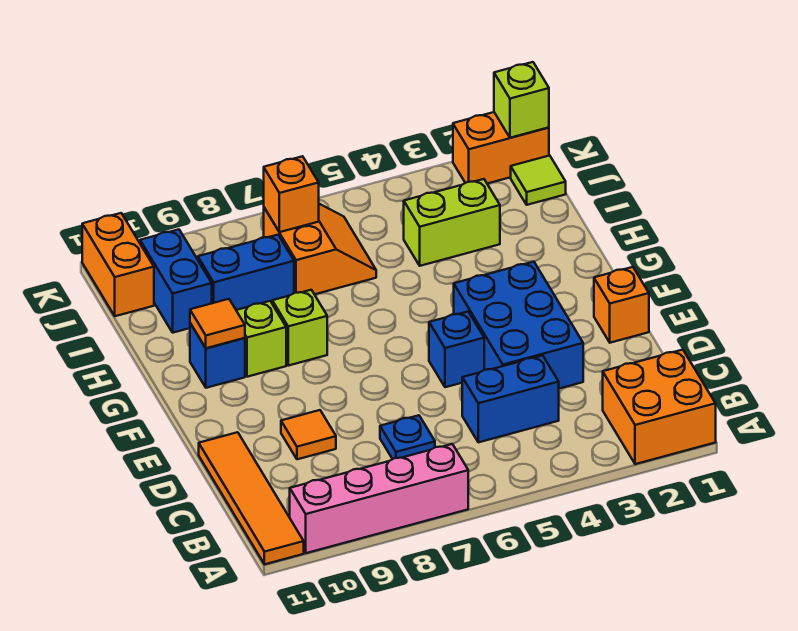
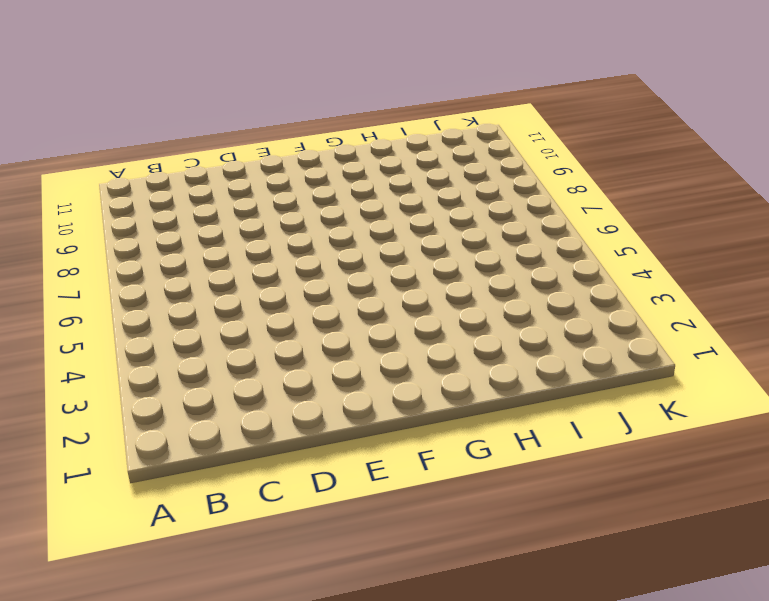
none -> orange brick A1:B2 level 1
none -> pink brick A7:A10 level 1
none -> orange tile A11:D11 level 1

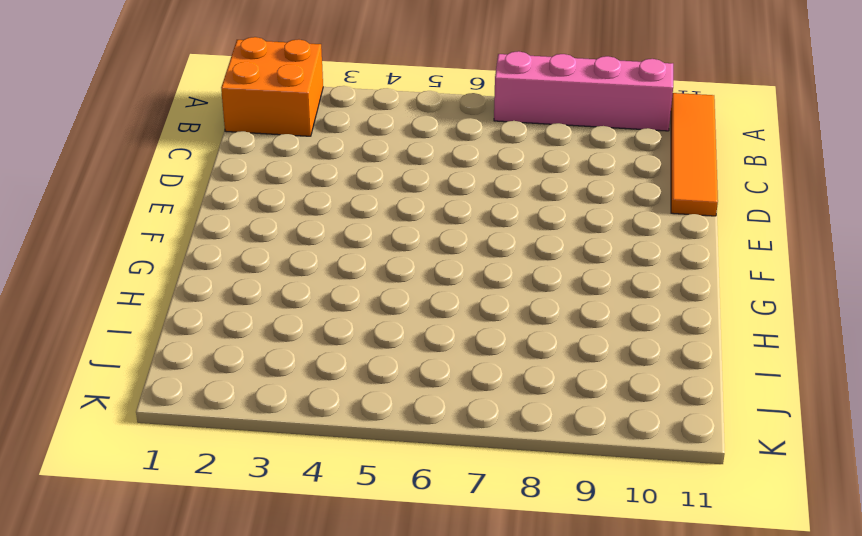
none -> blue brick C4:C5 level 1
none -> blue plate C7 level 1
none -> blue brick D3:F4 level 1

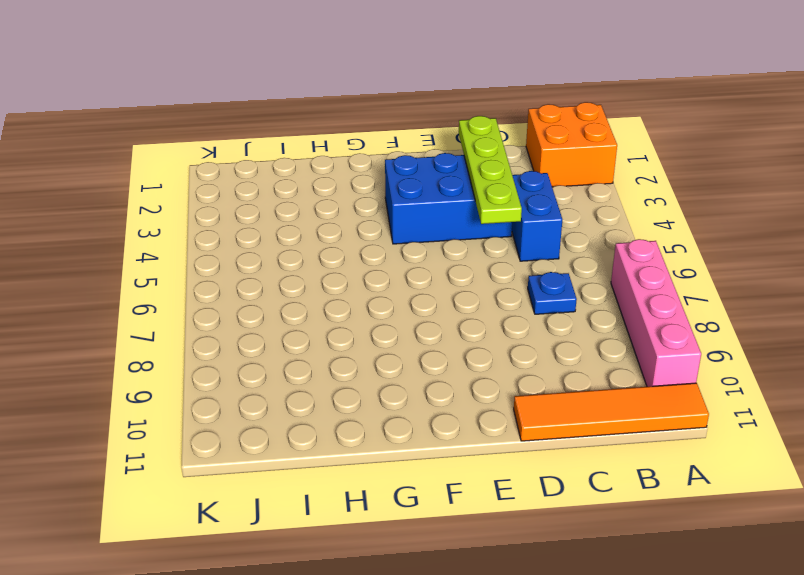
lime plate D2:D5 level 2 -> none
none -> orange tile D9 level 1
none -> orange brick E1 level 1
none -> blue brick E5 level 1

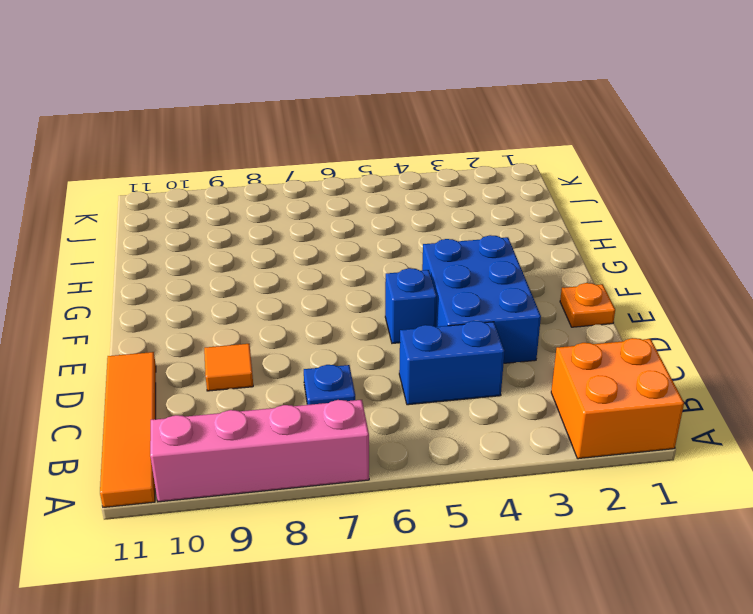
orange plate E1 level 1 -> orange brick E1 level 1
none -> lime brick G8 level 1
none -> lime brick G9 level 1
none -> blue brick G10 level 1

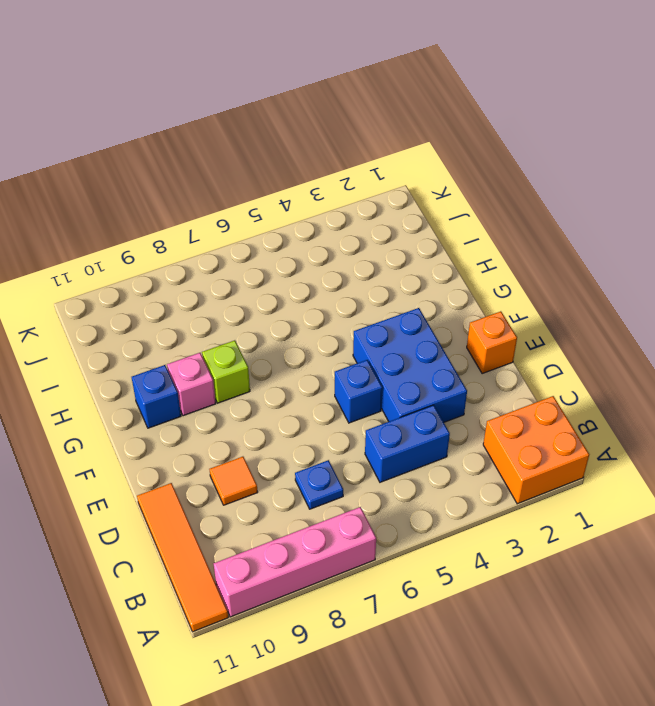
pink brick G9 level 1 -> lime brick G9 level 1
none -> lime brick I3:I4 level 1
none -> orange slope I6:J7 level 1 top 7
none -> blue brick I8:I9 level 1

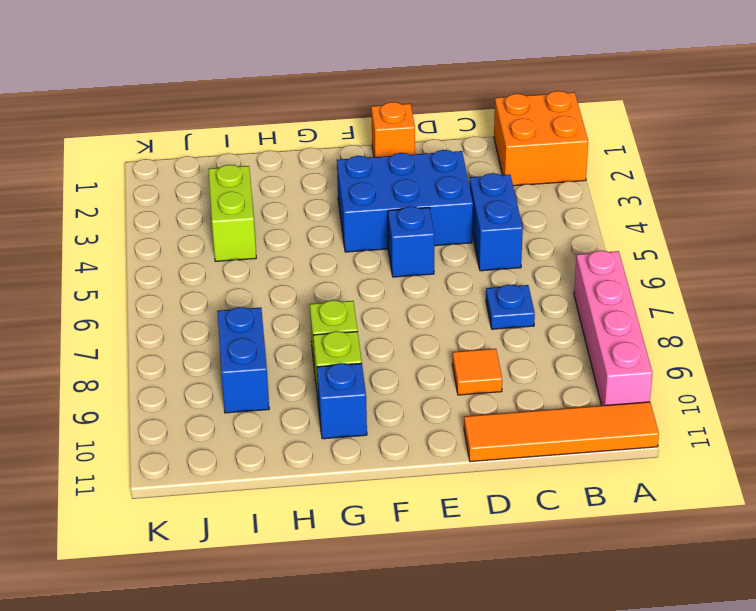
none -> orange slope I6:J7 level 1 top 7
none -> blue brick I10:J10 level 1
none -> lime tile J1 level 1

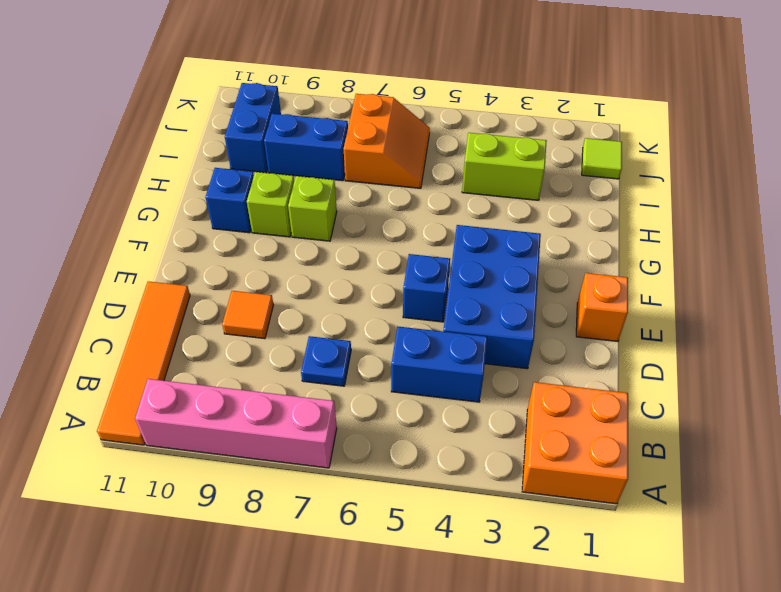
none -> orange brick J11:K11 level 1
none -> orange brick K1:K2 level 1
none -> orange tile G10 level 2

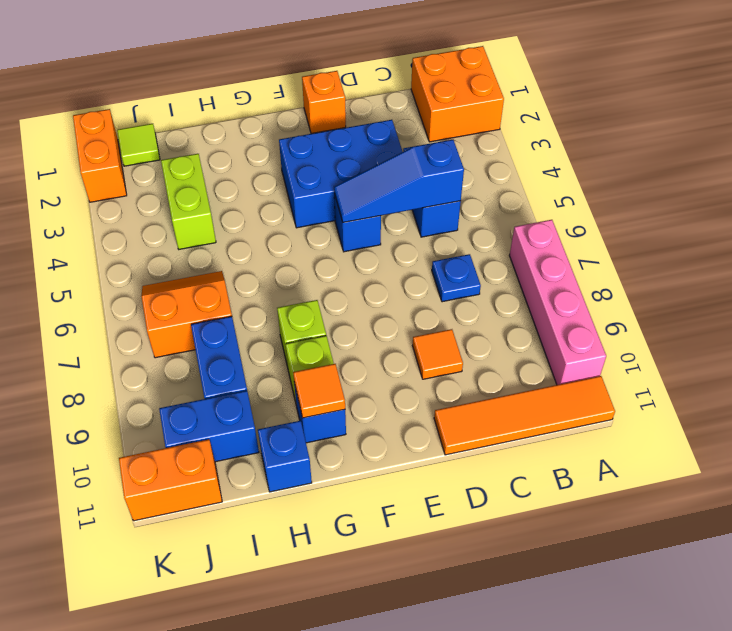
blue slope C5:E5 level 2 top C -> none
blue brick H11 level 1 -> none
none -> orange brick J7 level 2
none -> lime brick K1 level 2

